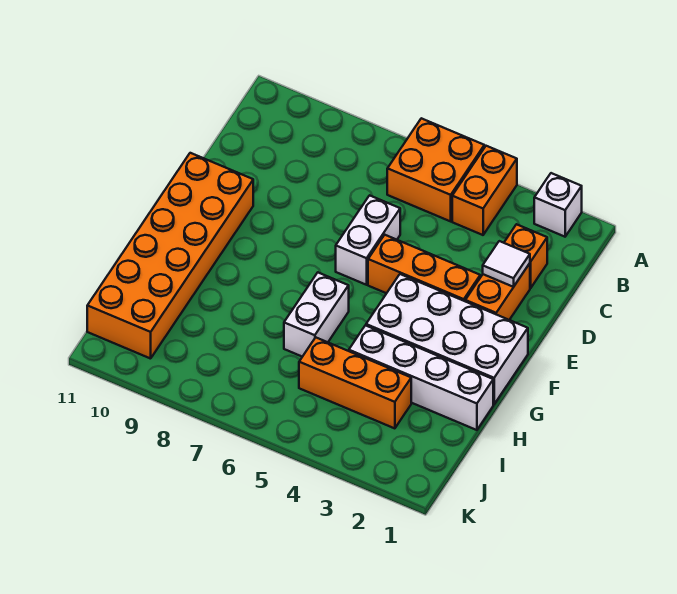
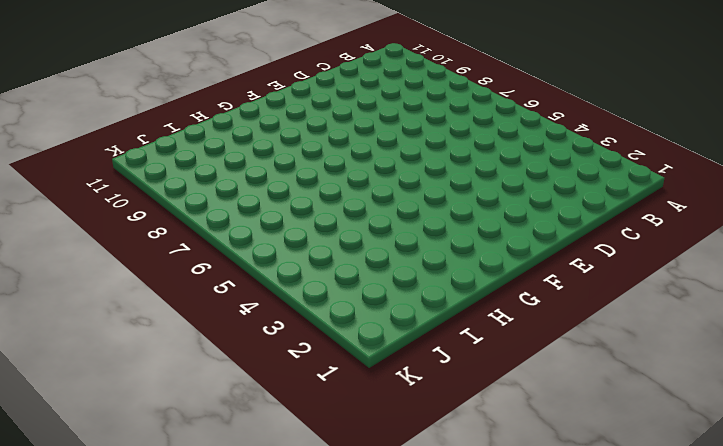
none -> white brick A2 level 1
none -> orange brick A4:B4 level 1
none -> orange brick A5:B6 level 1

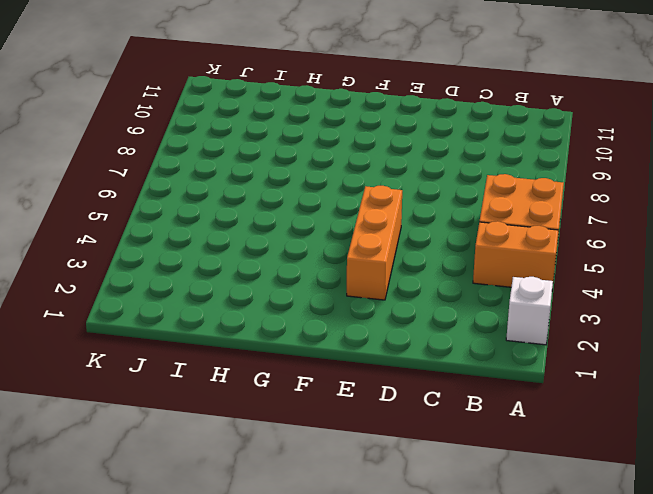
none -> orange brick C2 level 1
none -> orange brick D2:E2 level 1
none -> white brick D6:E6 level 1

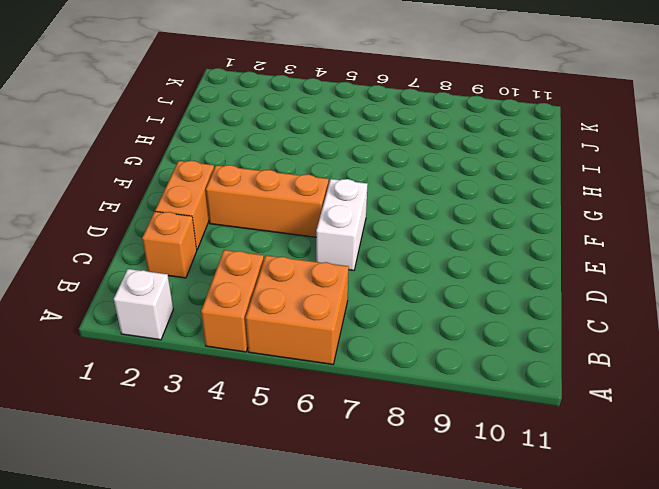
none -> orange brick E10:J11 level 1
none -> white brick F1:G4 level 1
none -> white brick G6:H6 level 1

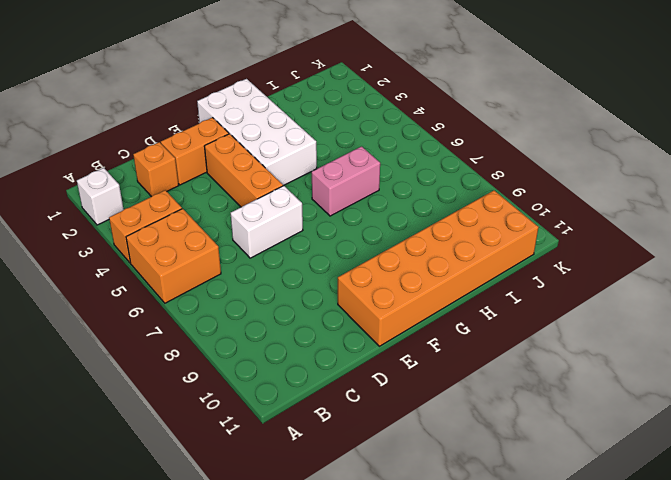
pink brick G6:H6 level 1 -> white brick G6:H6 level 1
none -> white brick H1:H4 level 1
none -> orange brick I3:I5 level 1
none -> white tile D2 level 2

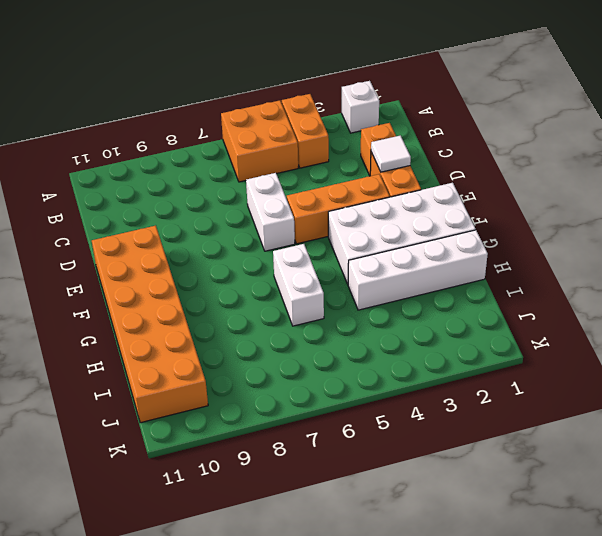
none -> orange brick I3:I5 level 1

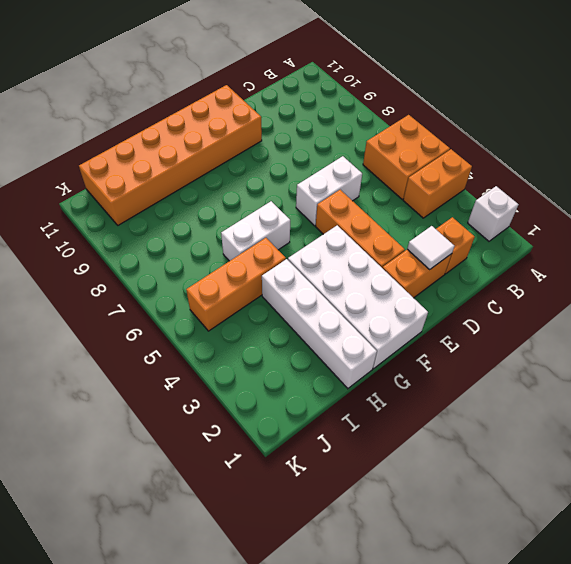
orange brick H5:J5 level 1 -> orange brick I3:I5 level 1

